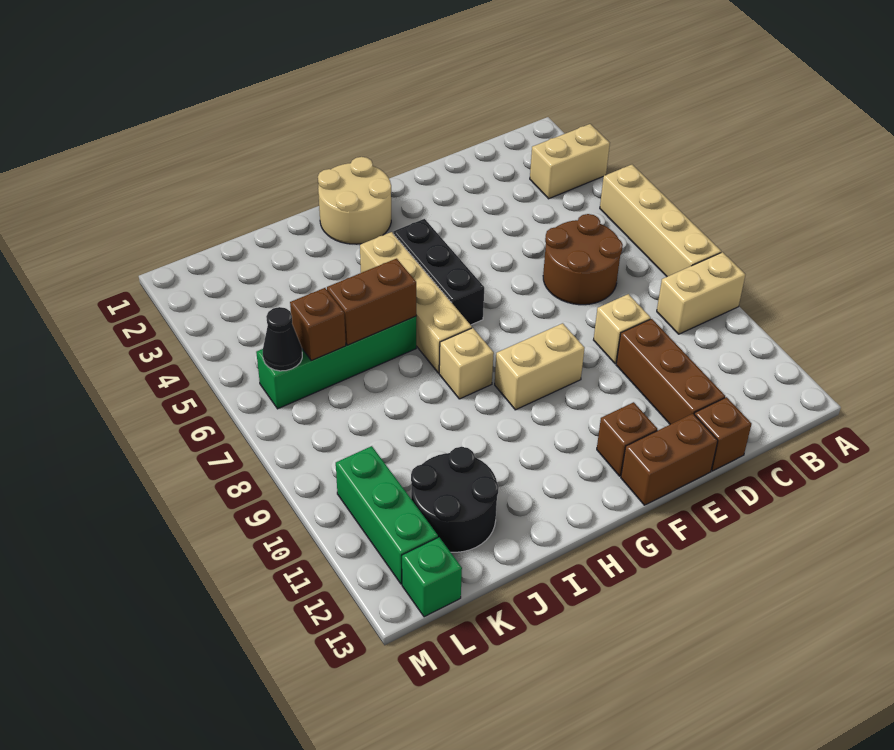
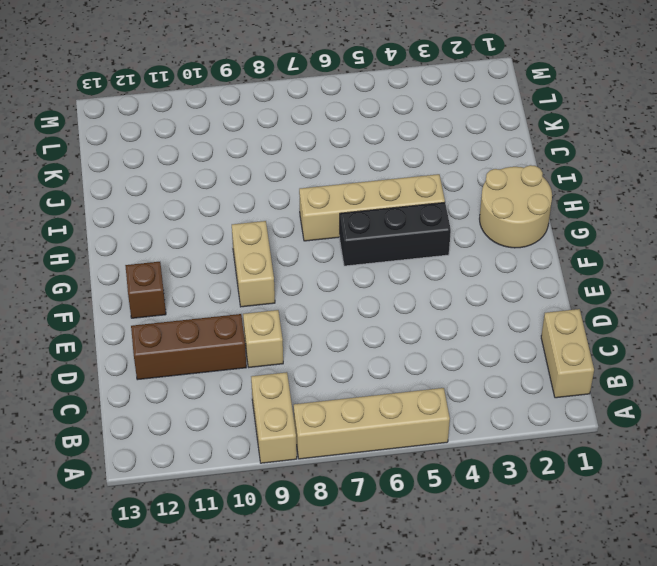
tan brick B1:C1 level 1 -> tan brick A3:B3 level 1
none -> brown round brick C6:D7 level 1
none -> brown brick D13 level 1
none -> brown brick E13:F13 level 1

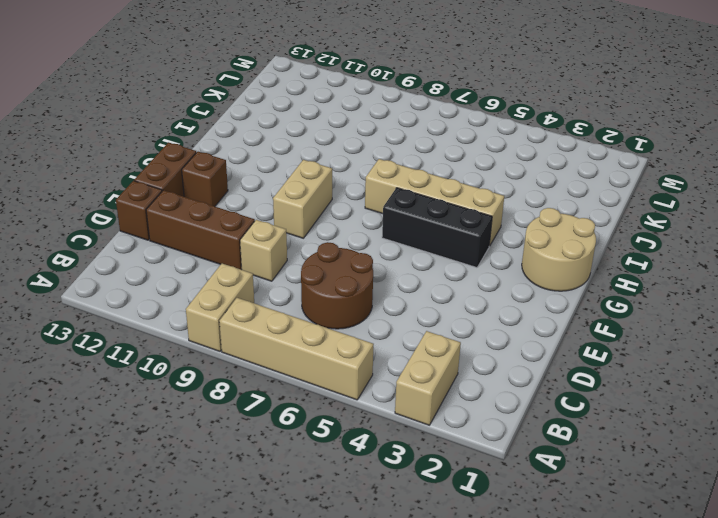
none -> tan brick H8 level 1
none -> green brick I6:L6 level 1
none -> black round brick J11:K12 level 1

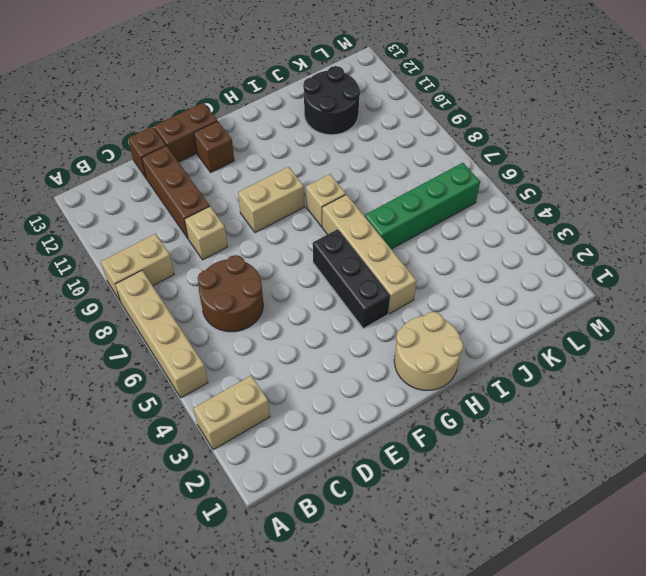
none -> green brick L10:L12 level 1
none -> green brick L13 level 1
none -> brown brick I6:J6 level 2

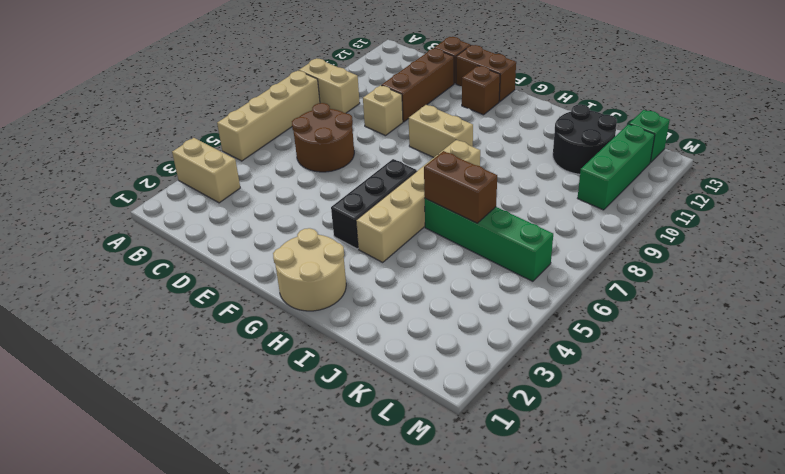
none -> brown brick K6 level 2
none -> black cone L6 level 2

